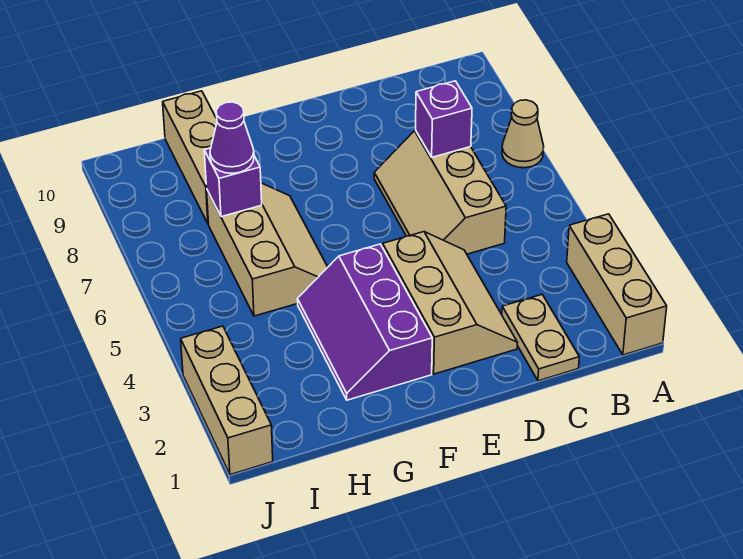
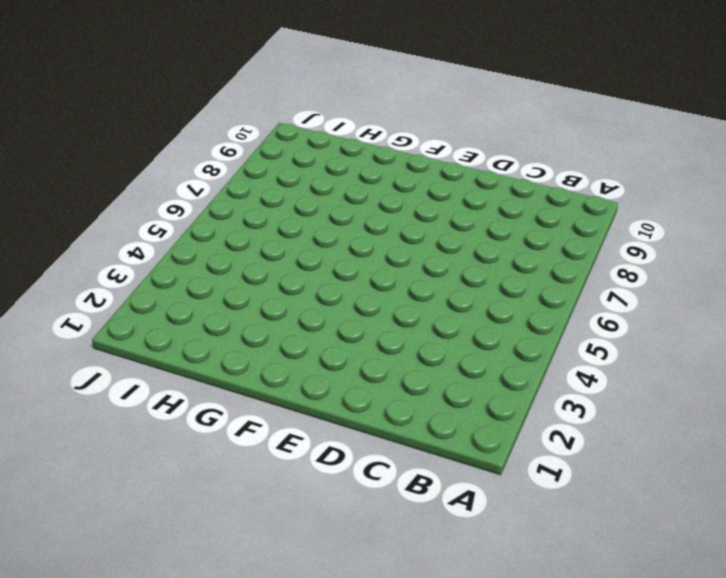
none -> tan brick A1:A3 level 1
none -> tan cone A7 level 1
none -> tan plate C1:C2 level 1

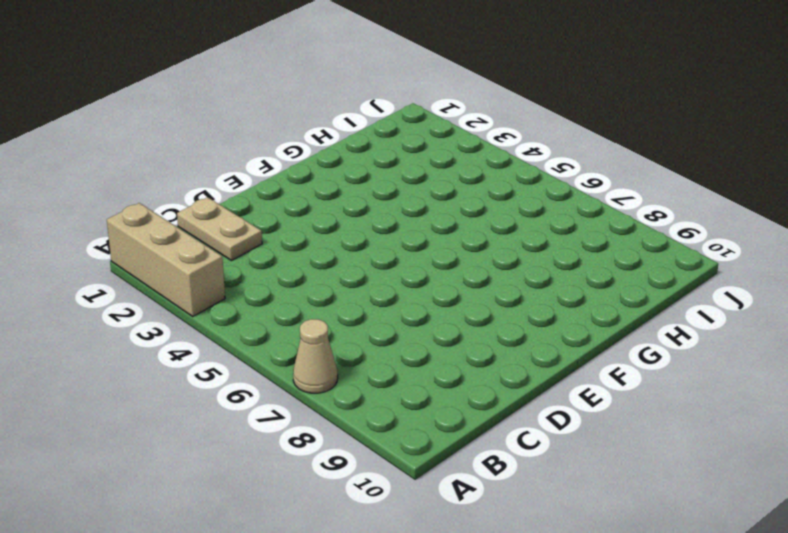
none -> tan slope C5:D7 level 1 top C
none -> tan slope D2:E4 level 1 top E
none -> purple slope F2:G4 level 1 top F

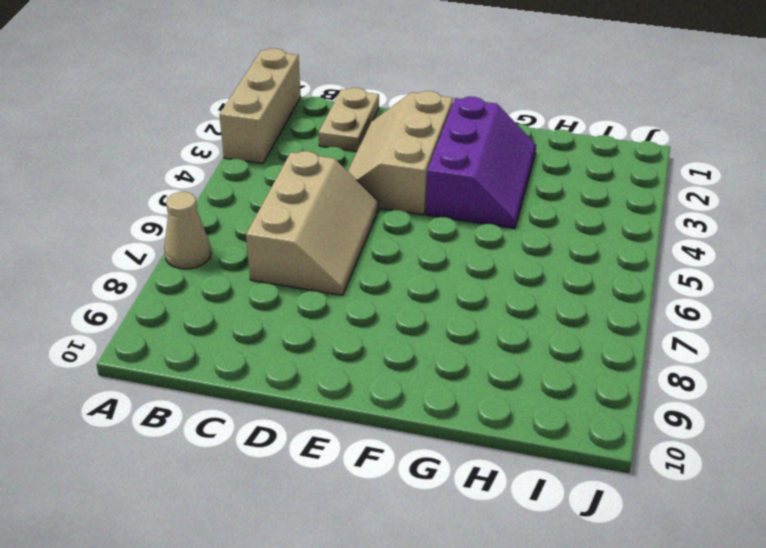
none -> tan slope G5:H7 level 1 top H
none -> tan brick H8:H10 level 1
none -> tan brick J1:J3 level 1

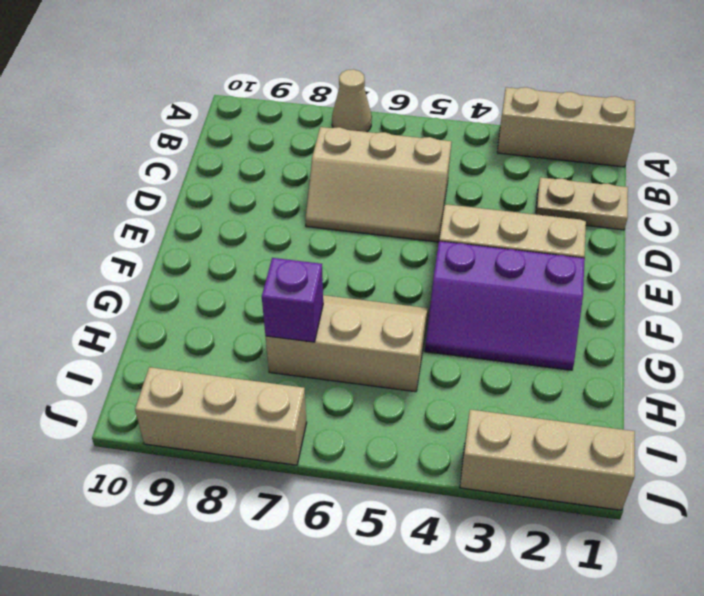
tan brick J7:J9 level 1 -> tan brick H8:H10 level 1
none -> purple brick C7 level 2
none -> purple cone H7 level 3

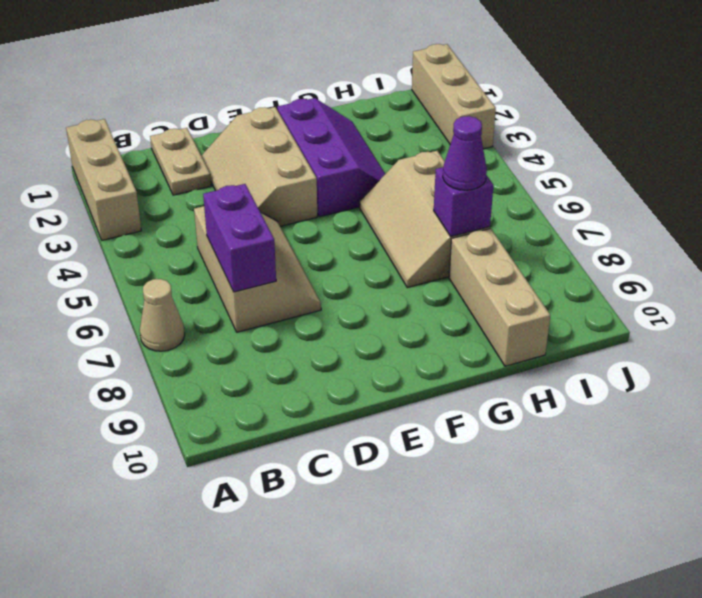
purple brick C6:C7 level 2 -> purple brick C7 level 2

